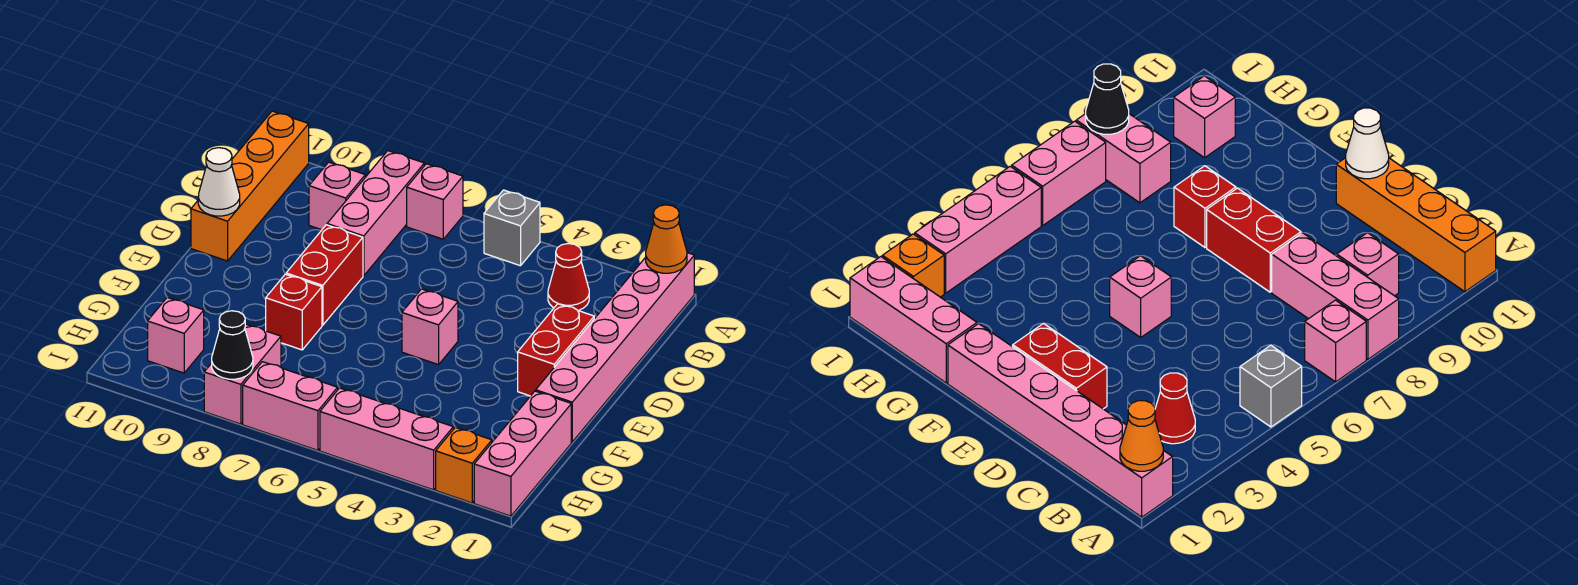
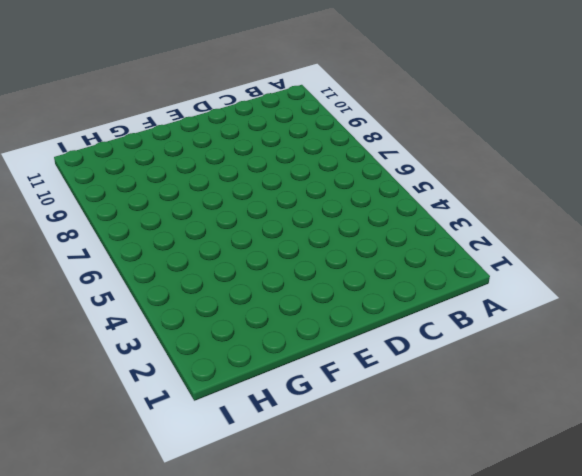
none -> pink brick A1:F1 level 1
none -> grey brick A5 level 1
none -> pink brick A7 level 1

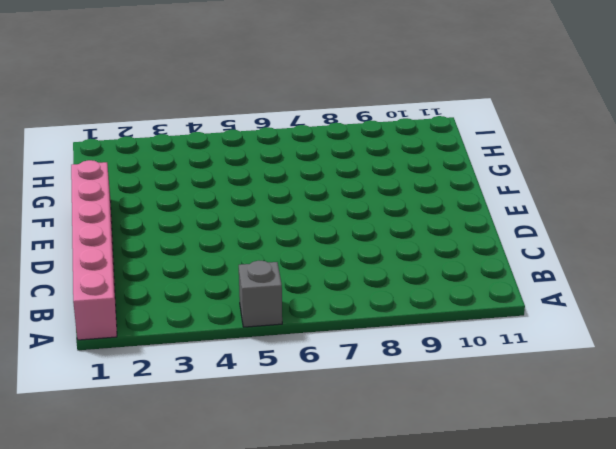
none -> pink brick A7 level 1
none -> pink brick A8:C8 level 1
none -> orange brick A11:D11 level 1

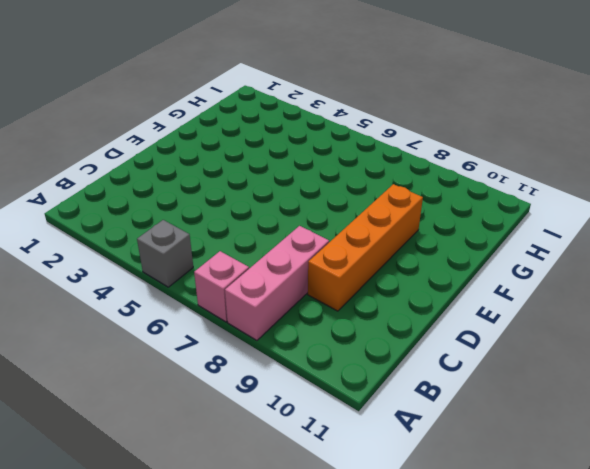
orange brick C9:F9 level 1 -> orange brick A11:D11 level 1
none -> pink brick A1:F1 level 1
none -> red cone B3 level 1
none -> pink brick B9 level 1

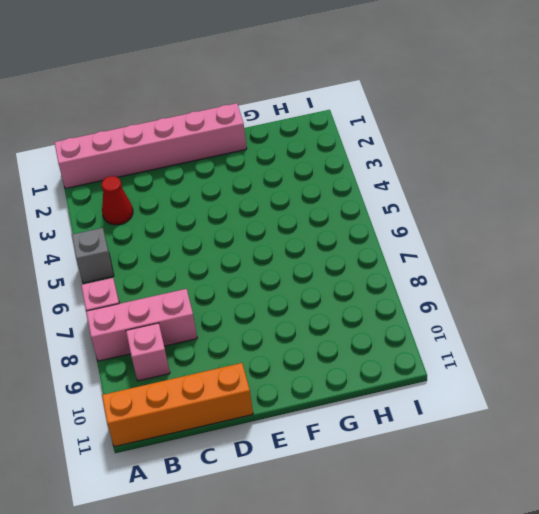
none -> red brick D2:E2 level 1
none -> red brick D8:E8 level 1
none -> pink brick E5 level 1

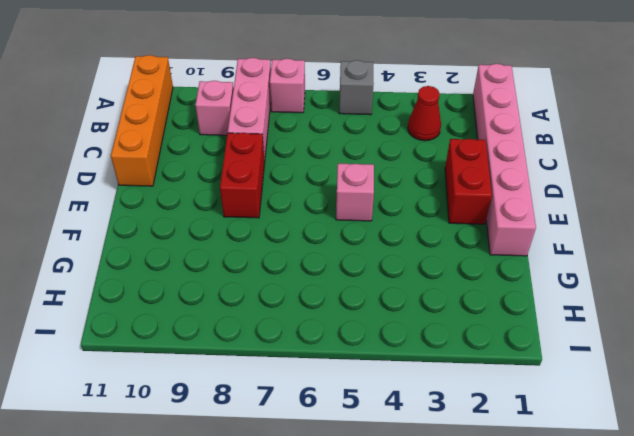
none -> red brick F8 level 1
none -> pink brick G1:I1 level 1
none -> pink brick H8:I8 level 1

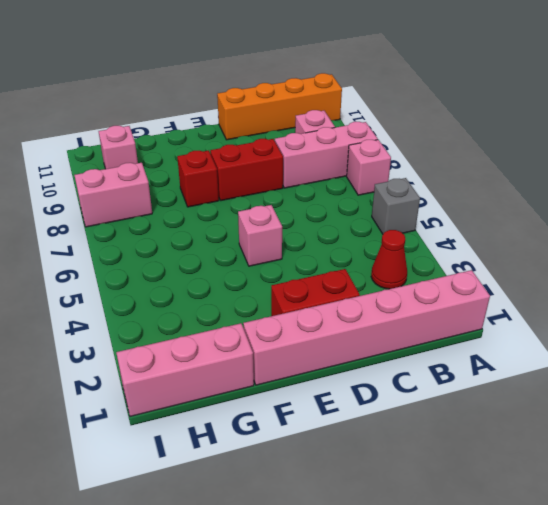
none -> orange brick I2 level 1
none -> pink brick I3:I5 level 1
none -> pink brick I6:I7 level 1

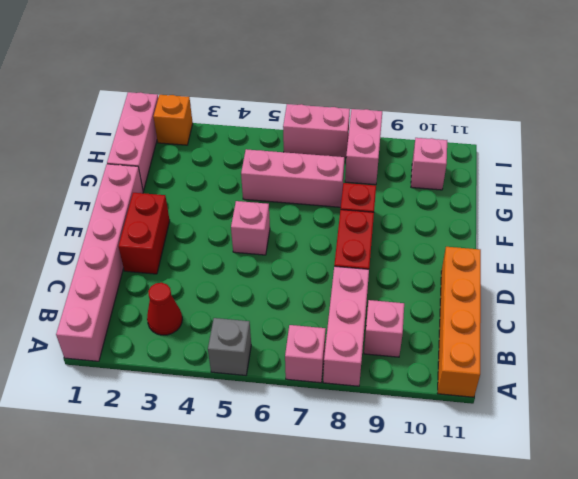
pink brick G5:G7 level 1 -> pink brick I3:I5 level 1
none -> orange cone A1 level 2
none -> white cone D11 level 2
none -> black cone I8 level 2

